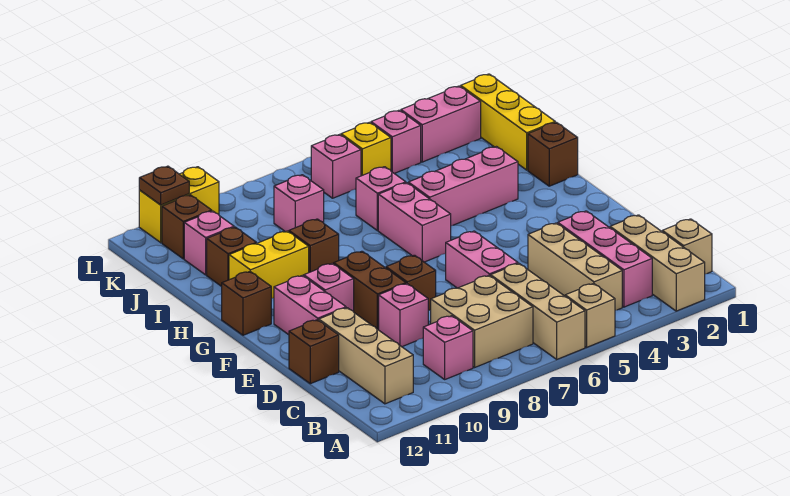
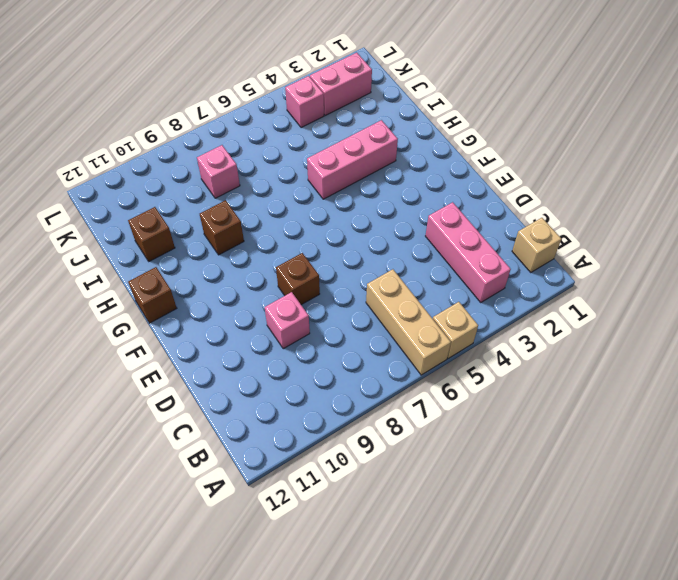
none -> tan brick A2:C2 level 1
none -> tan brick B4:D4 level 1
none -> tan brick B7:C8 level 1
none -> pink brick B9 level 1

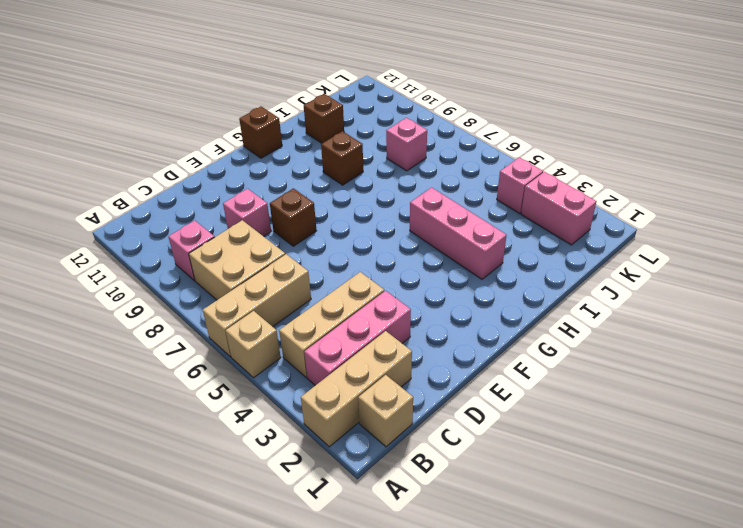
none -> tan brick B11:D11 level 1
none -> pink brick D6:E6 level 1
none -> brown brick D12 level 1
none -> brown brick E9:F9 level 1

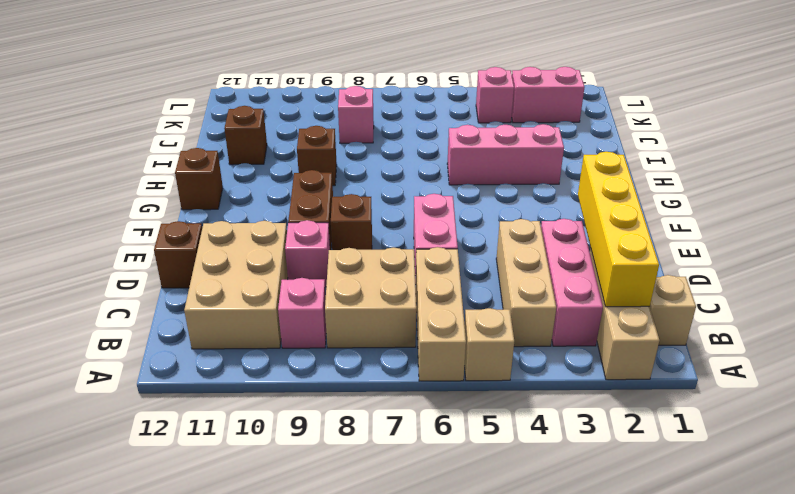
yellow brick B2:E2 level 2 -> none
tan brick B10:D11 level 1 -> tan brick B11:D11 level 1
none -> pink brick E11:F11 level 1
none -> pink brick F10 level 1
none -> pink brick G6:H6 level 1
none -> brown brick H1 level 1

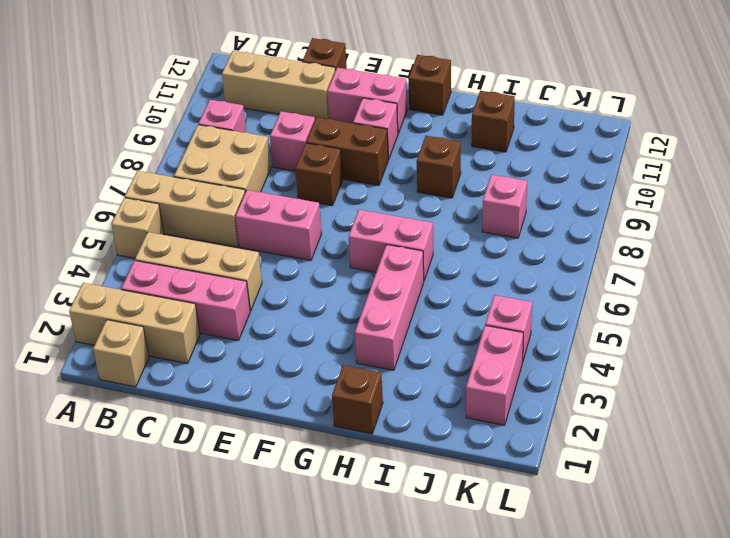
none -> yellow brick H10:H11 level 1
none -> yellow brick I1:K1 level 1
none -> pink brick I6 level 1
none -> pink brick J11 level 1

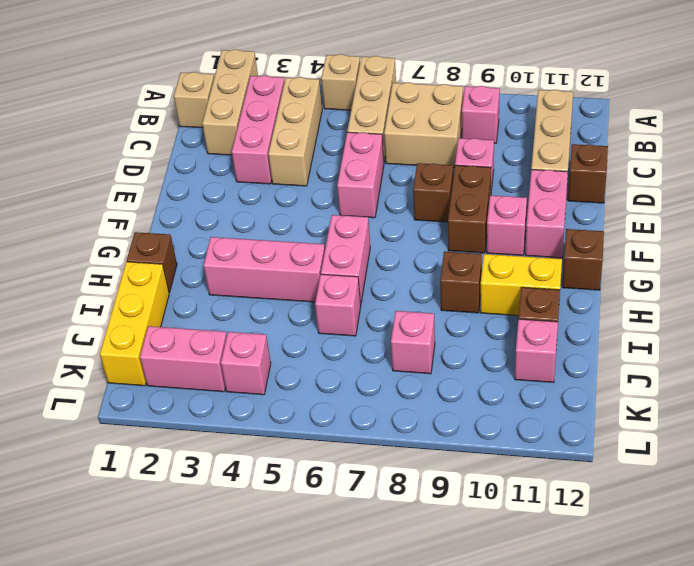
none -> yellow brick K5 level 1
none -> pink brick K6 level 1
none -> brown brick K11 level 1
none -> yellow brick L10:L11 level 1

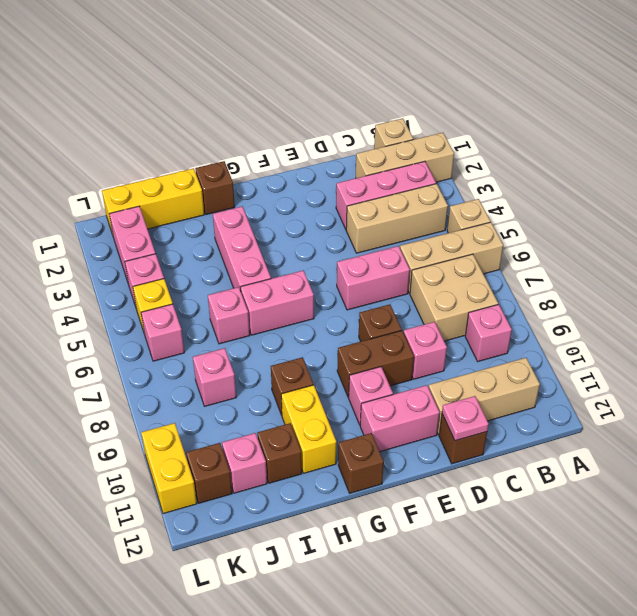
pink plate D12 level 2 -> none
none -> brown plate L11 level 2

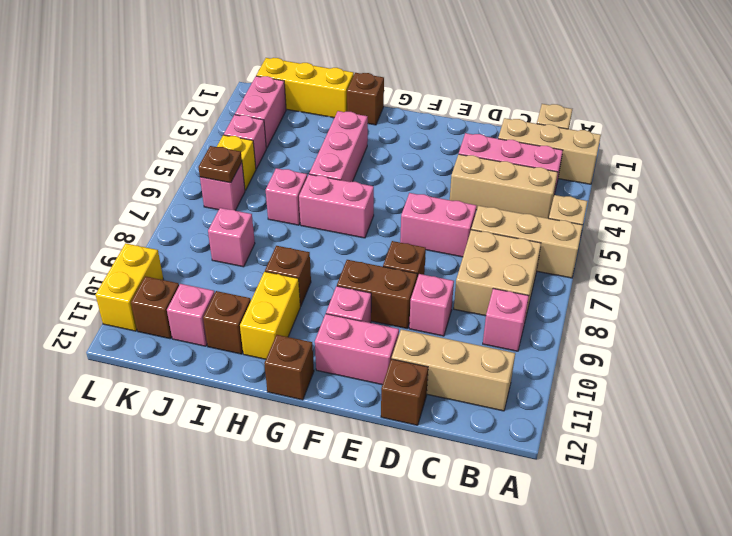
brown plate K6 level 2 -> brown plate L11 level 2

